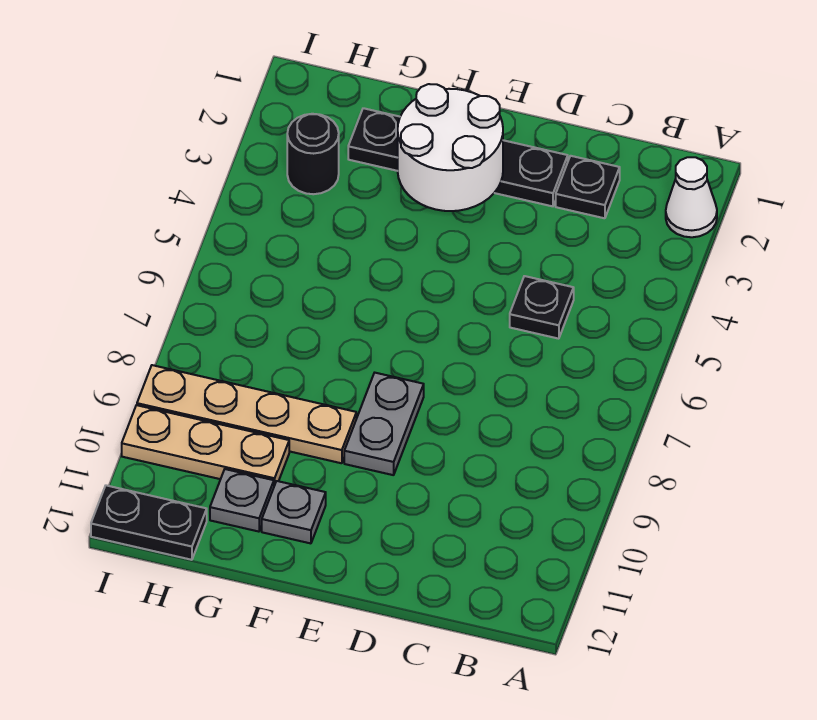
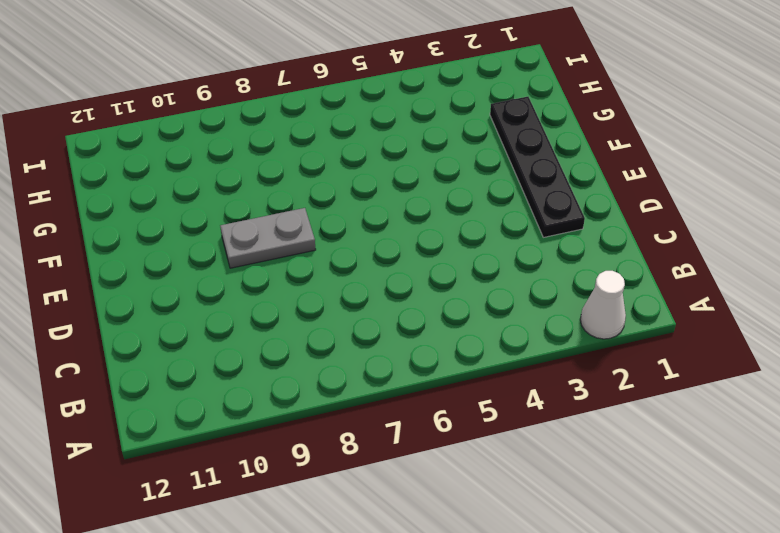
none -> black plate C2 level 1
none -> black plate C5 level 1
none -> tan plate F9:I9 level 1

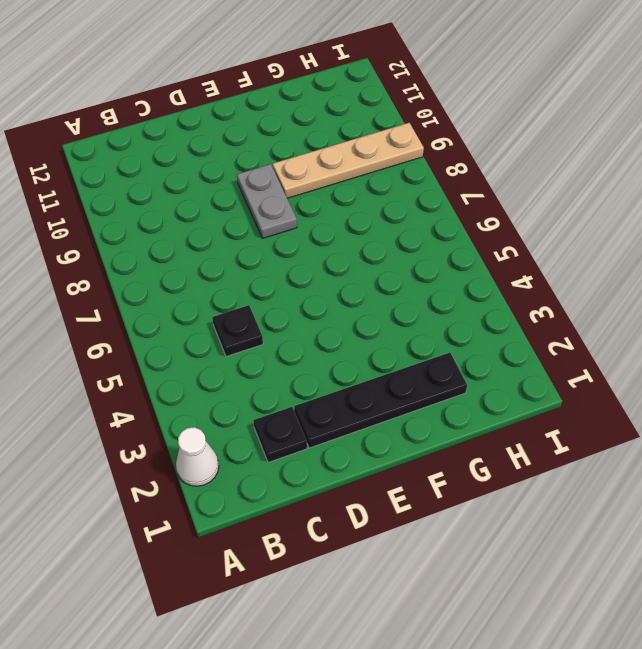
none -> grey plate F11 level 1
none -> tan plate G10:I10 level 1
none -> grey plate G11 level 1

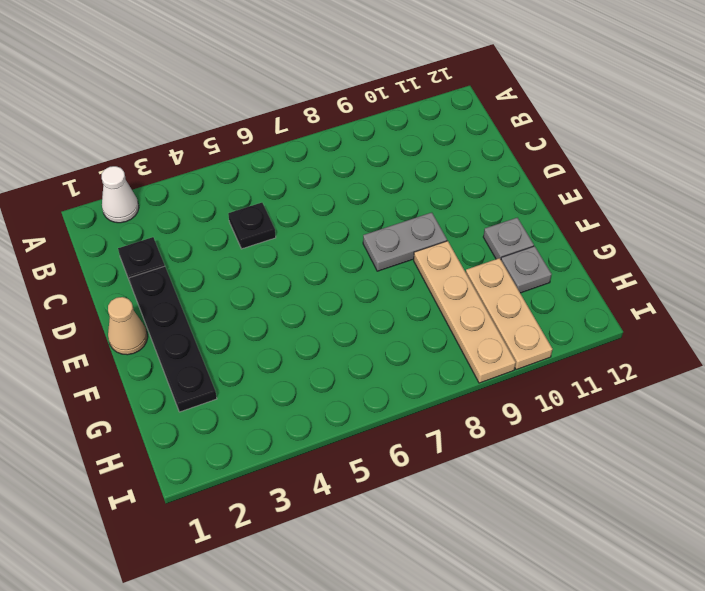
tan cone E1 level 1 -> none
none -> black round brick H3 level 1
none -> black plate H12:I12 level 1
none -> white round brick E2:F3 level 2

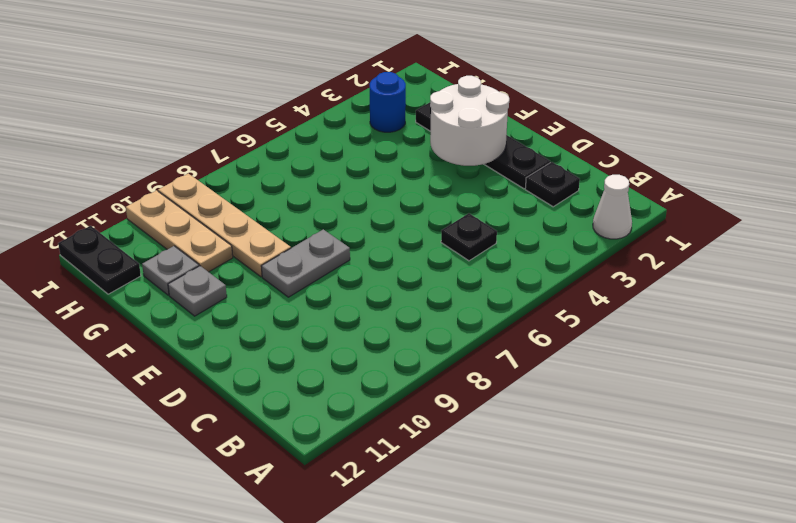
blue round brick H3 level 1 -> black round brick H3 level 1

